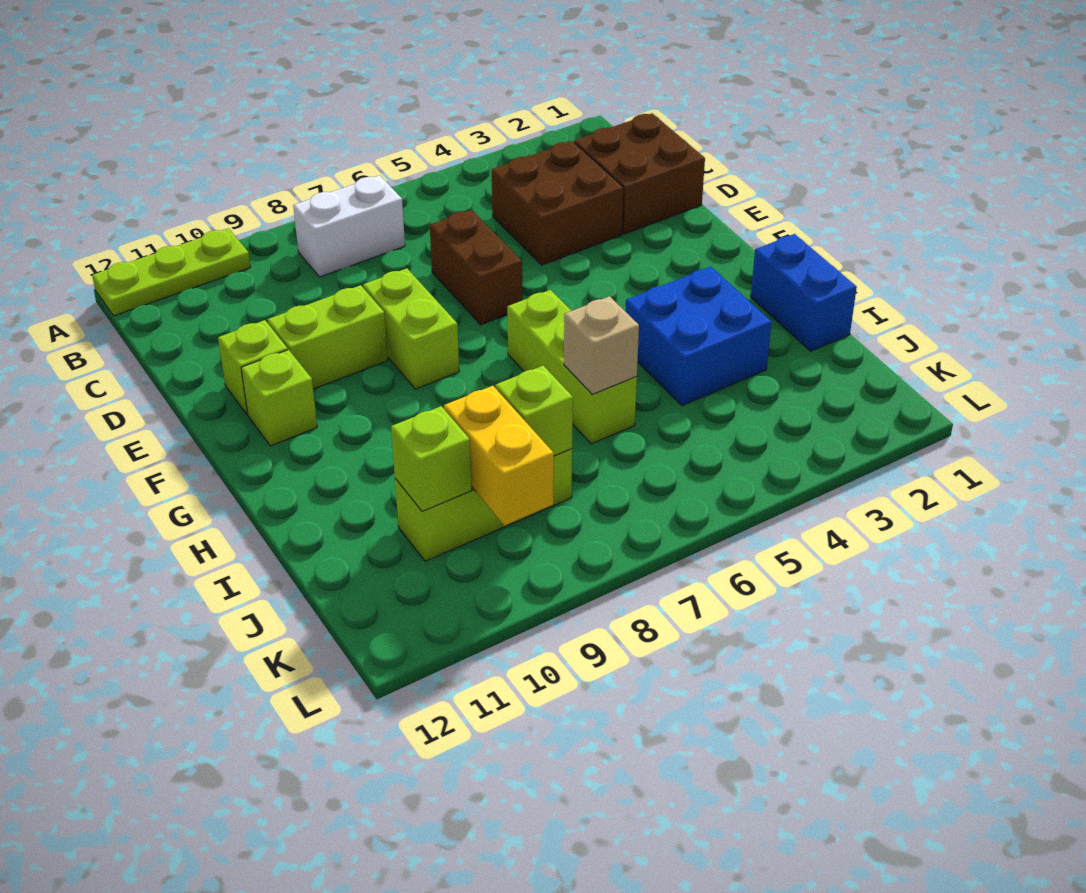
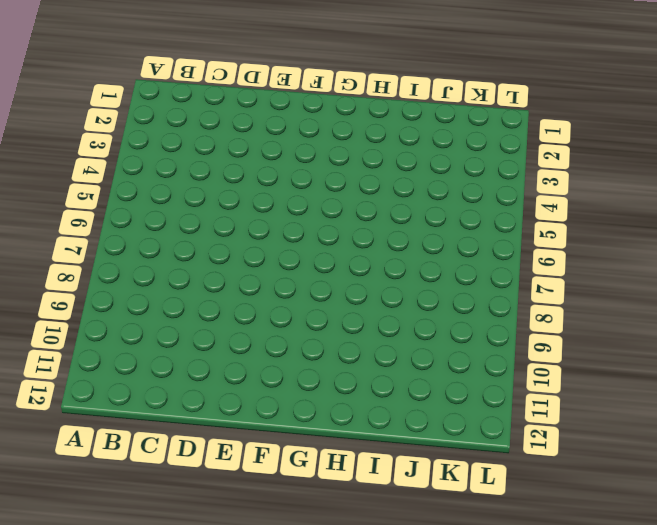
none -> lime plate A10:A12 level 1
none -> white brick B7:B8 level 1
none -> brown brick C1:D2 level 1

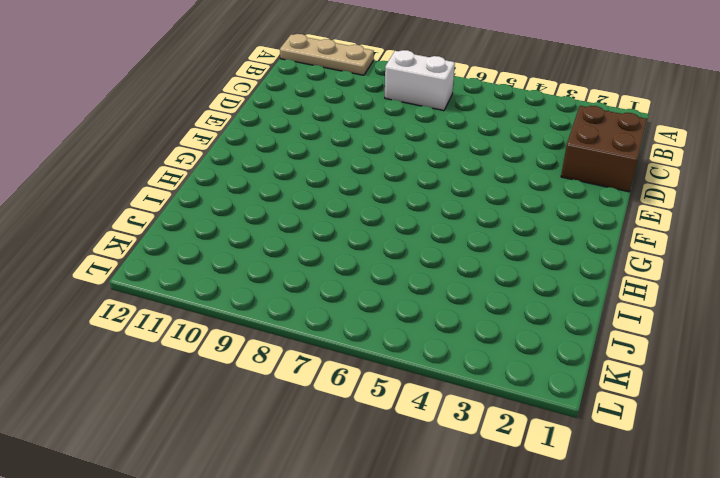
tan plate A10:A12 level 1 -> lime plate A10:A12 level 1
none -> brown brick C3:D4 level 1
none -> brown brick D6:E6 level 1
none -> lime brick E8:F8 level 1

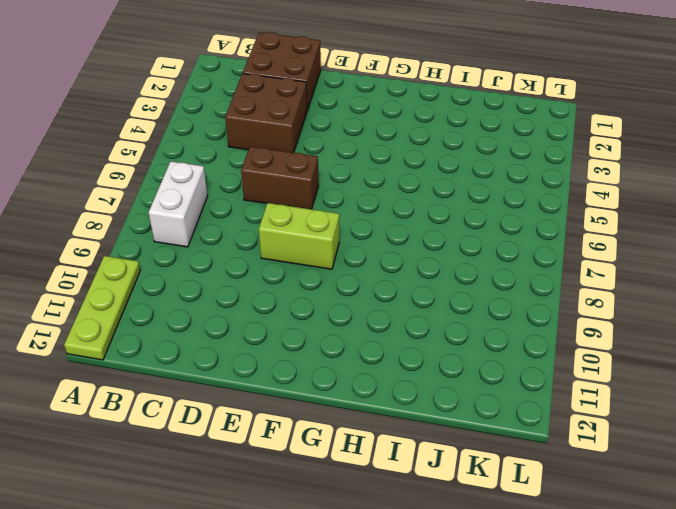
none -> lime brick E9:E10 level 1
none -> lime brick E11 level 1
none -> lime brick F11 level 1

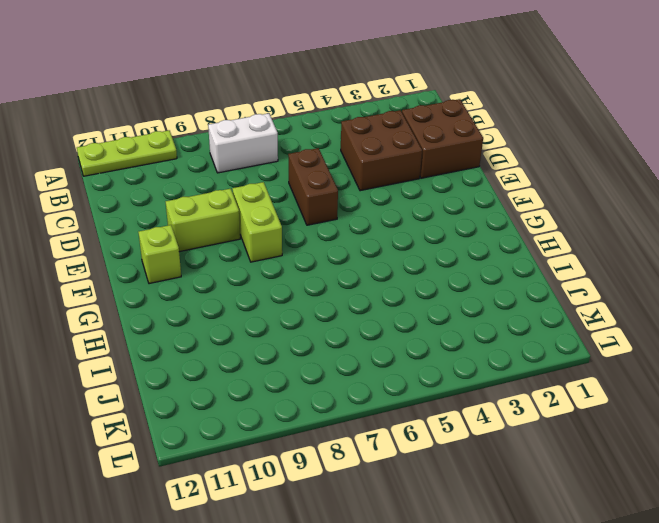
none -> lime brick E11 level 1
none -> lime brick G6:I6 level 1
none -> blue brick H1:I1 level 1

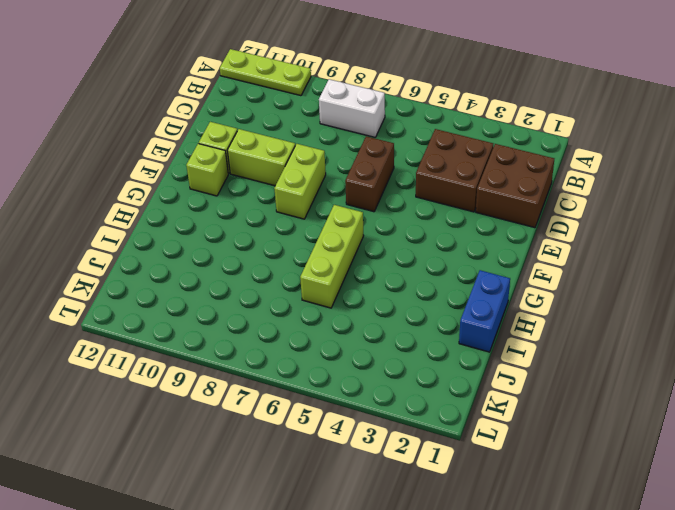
none -> blue brick H3:I4 level 1
none -> lime brick J8:J10 level 1
none -> tan brick I6 level 2

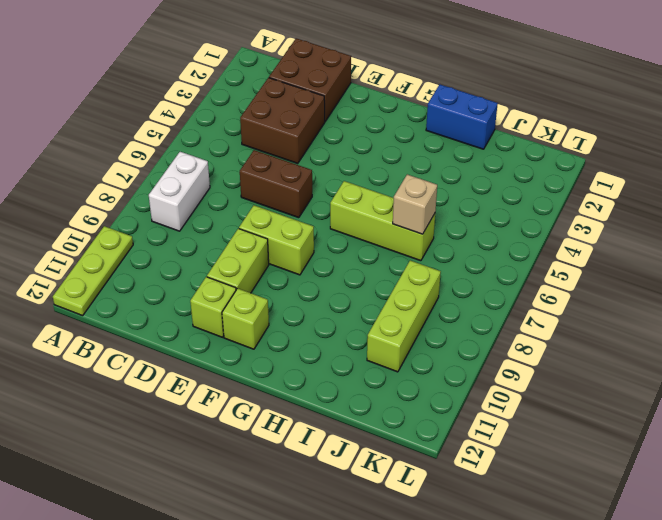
none -> blue brick H3:I4 level 1
none -> lime brick J8 level 2
none -> yellow brick J9:K9 level 2

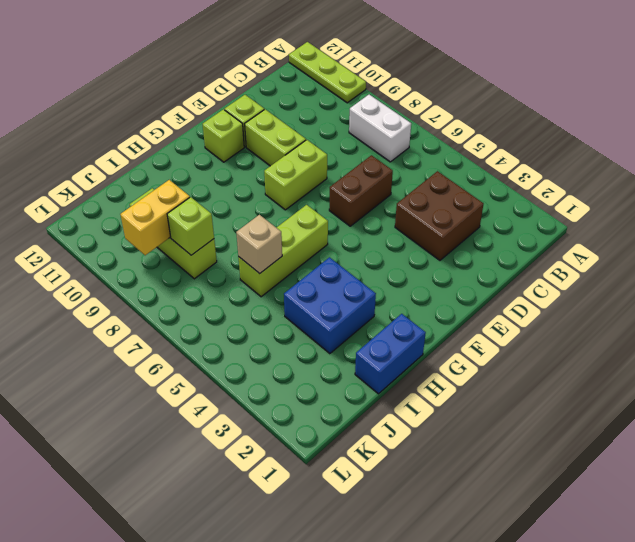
none -> brown brick C1:D2 level 1
none -> lime brick J10 level 2

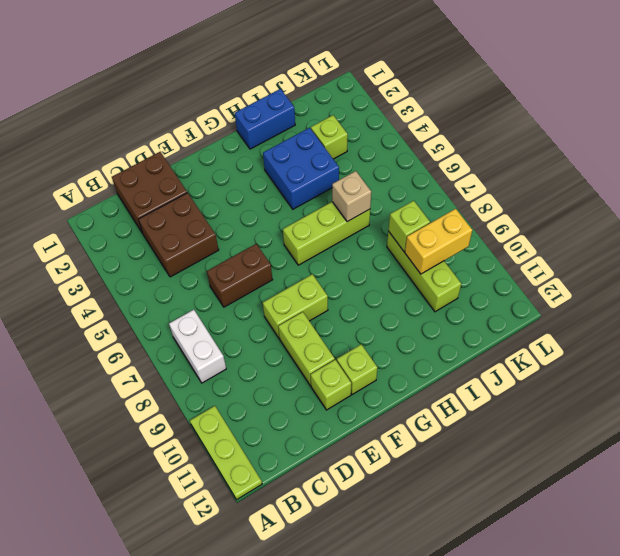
lime brick J3 level 1 -> lime brick J10 level 2

